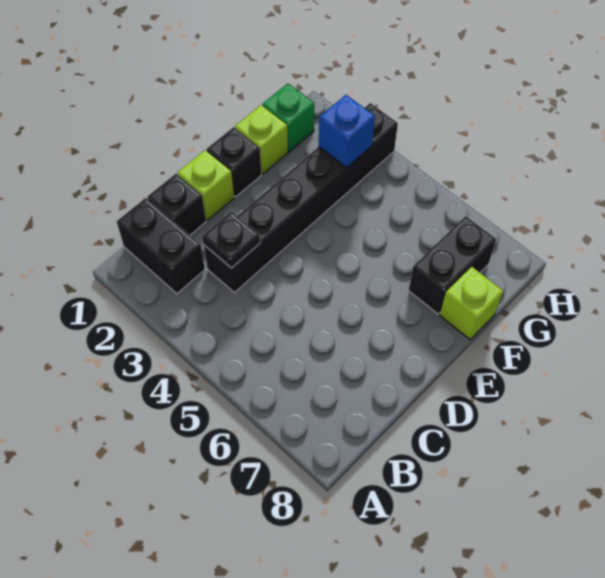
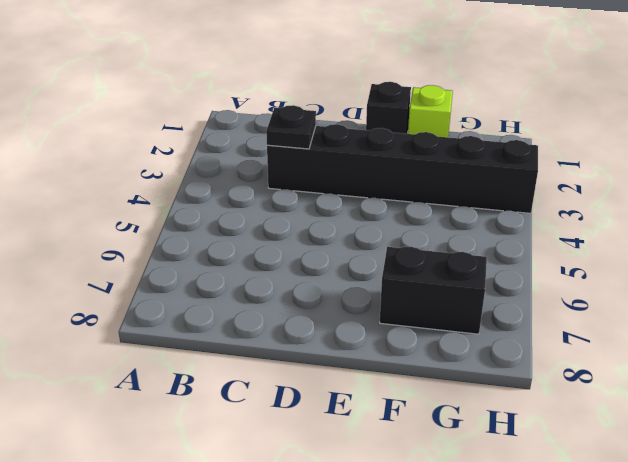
none -> black brick B1:B2 level 1
none -> black brick C1 level 1

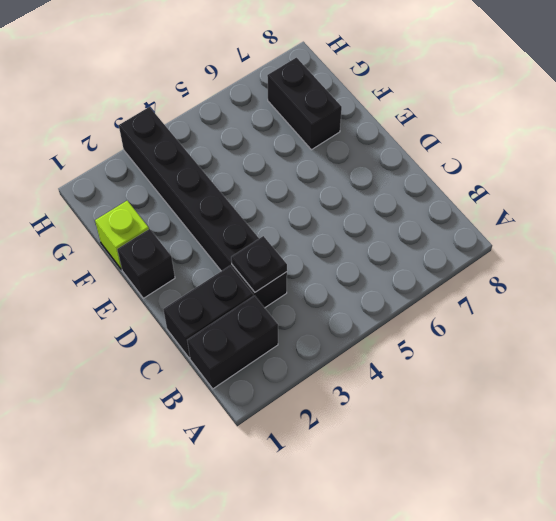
black brick C1:C2 level 1 -> black brick C1 level 1
none -> lime brick D1 level 1
none -> lime brick F8 level 1

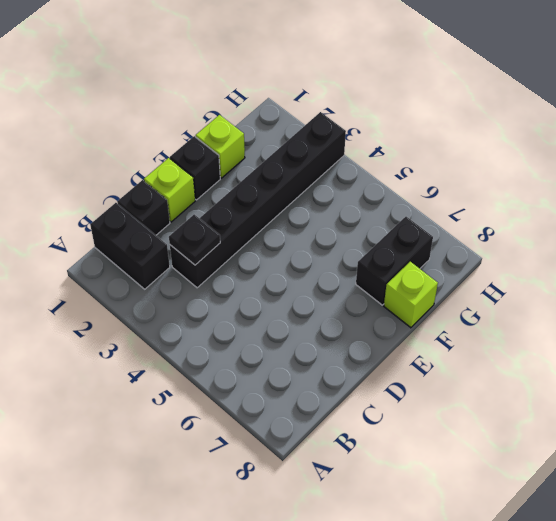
none -> green brick G1 level 1
none -> blue brick G3 level 2

